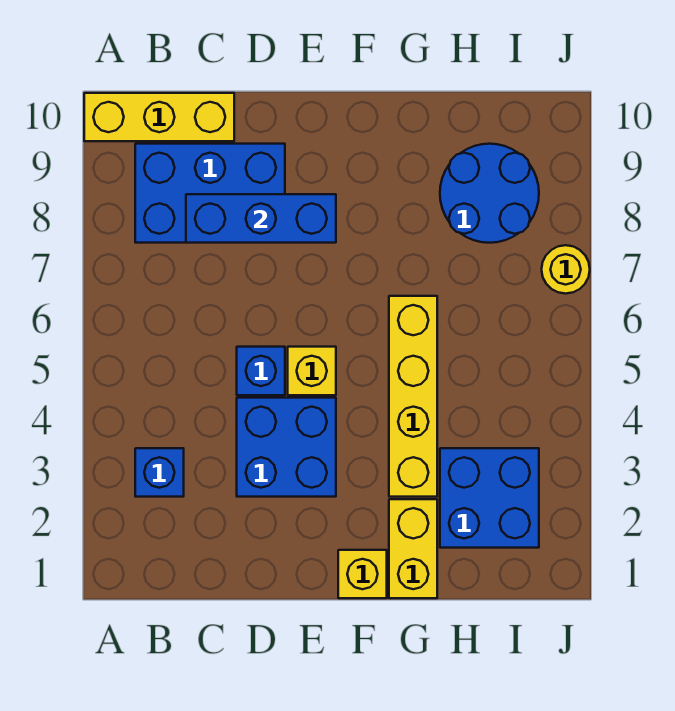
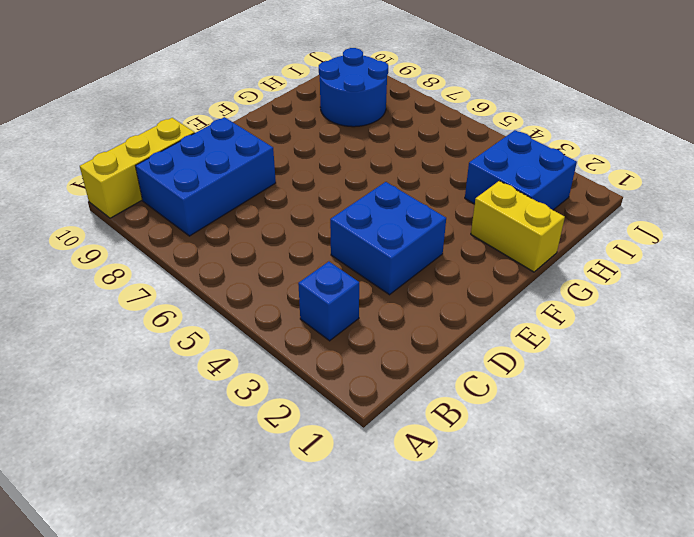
none -> blue brick D5 level 1
none -> yellow brick E5 level 1
none -> yellow brick F1 level 1

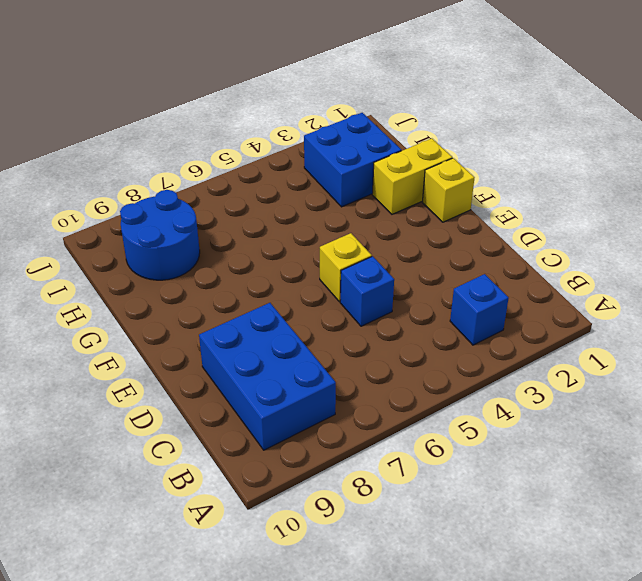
none -> yellow brick A10:C10 level 1
none -> blue brick D3:E4 level 1
none -> yellow brick G3:G6 level 1

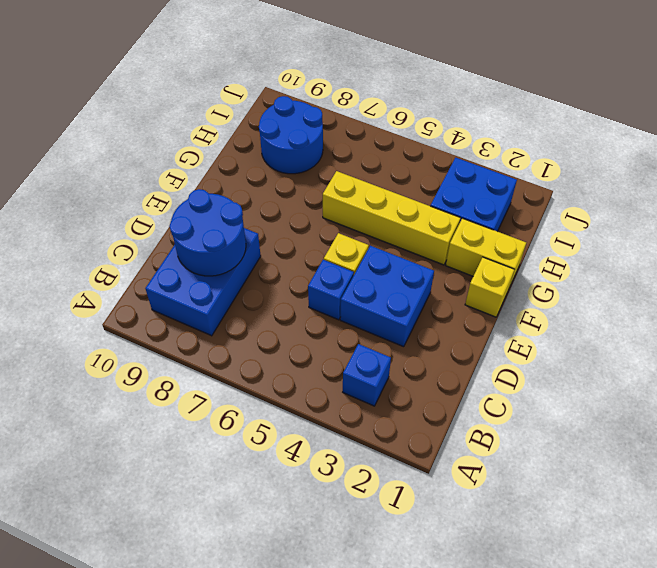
blue round brick C8:D9 level 2 -> blue brick C8:E8 level 2
none -> yellow brick A10:C10 level 1
none -> yellow round brick J7 level 1

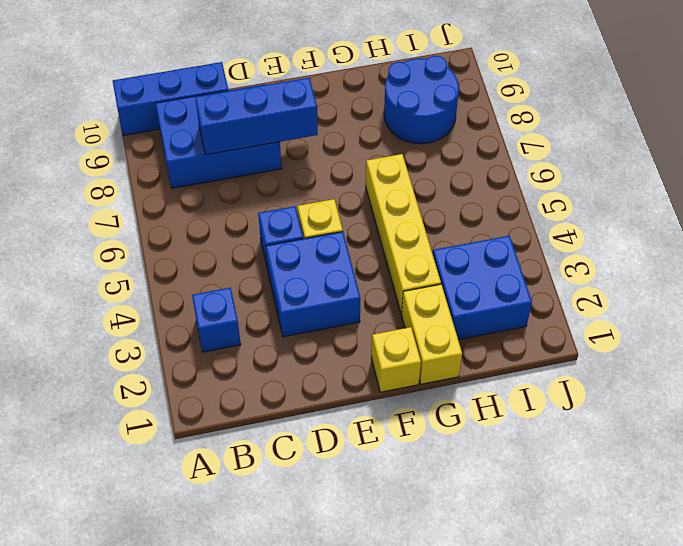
blue brick A10:C10 level 1 -> yellow brick A10:C10 level 1
none -> yellow round brick J7 level 1

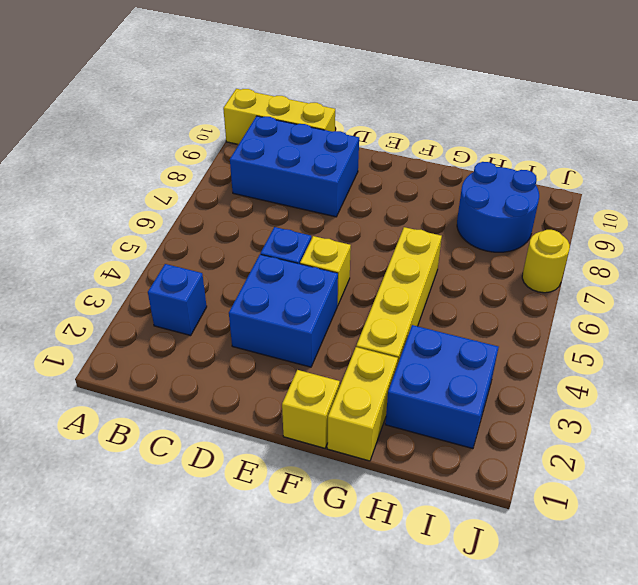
none -> blue brick C8:E8 level 2

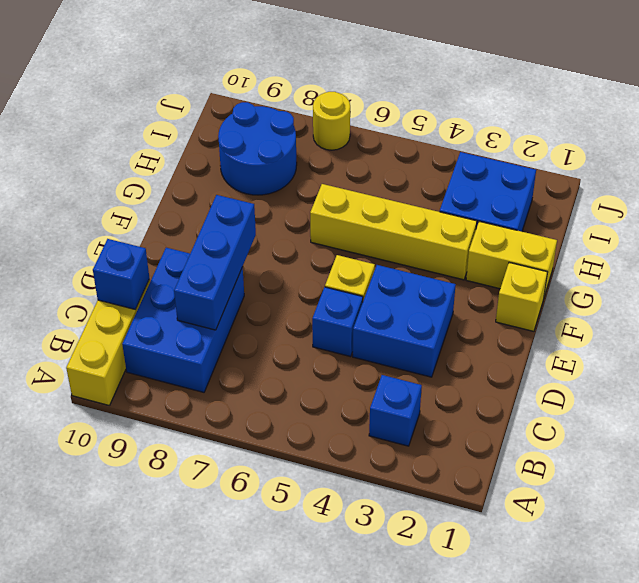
blue brick C10 level 2 -> none

